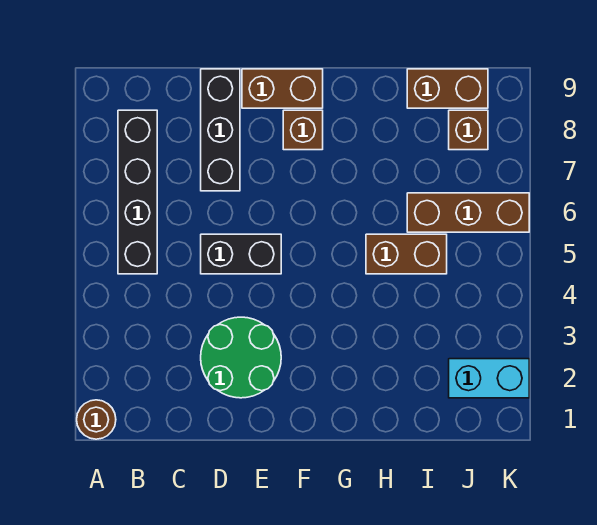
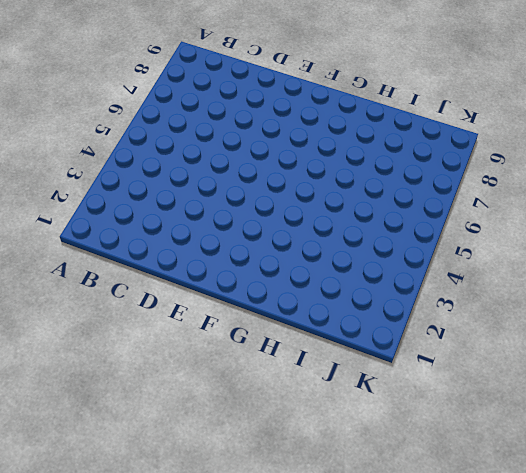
none -> brown round brick A1 level 1
none -> black brick B5:B8 level 1
none -> green round brick D2:E3 level 1

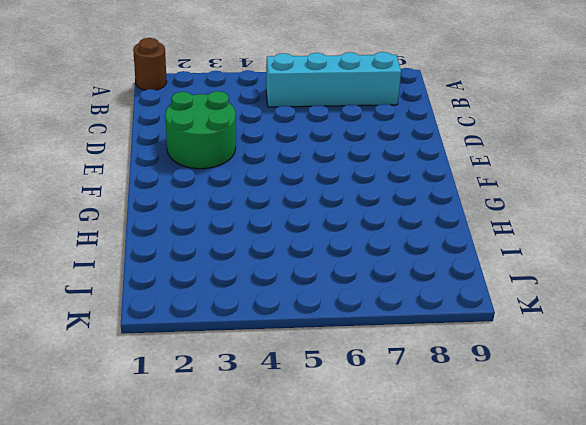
cyan brick B5:B8 level 1 -> black brick B5:B8 level 1
none -> black brick D5:E5 level 1
none -> black brick D7:D9 level 1
none -> brown brick E9:F9 level 1

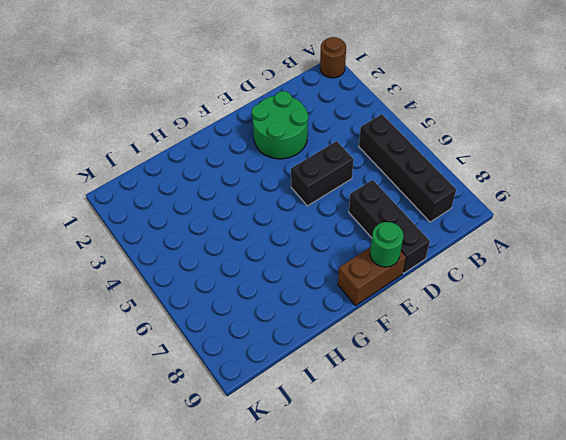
green round brick E9 level 2 -> none
none -> brown brick F8 level 1
none -> brown brick H5:I5 level 1
none -> brown brick I6:K6 level 1

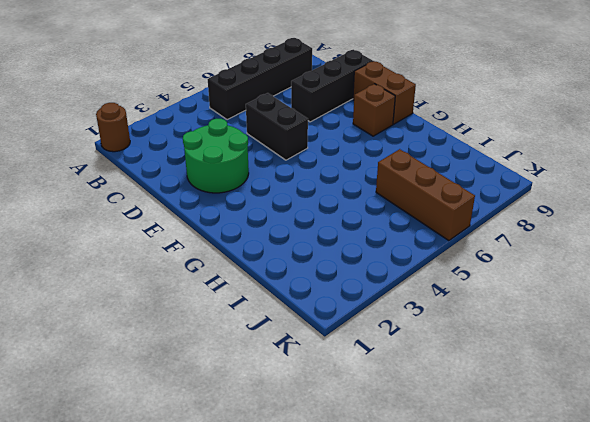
none -> brown brick H5:I5 level 1
none -> brown brick I9:J9 level 1
none -> cyan brick J2:K2 level 1

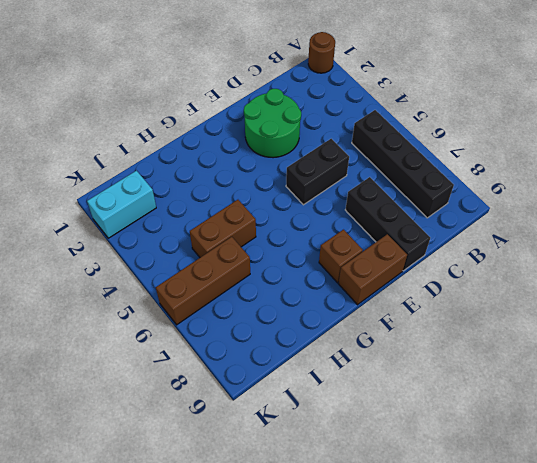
none -> brown brick I9:J9 level 1
none -> brown brick J8 level 1

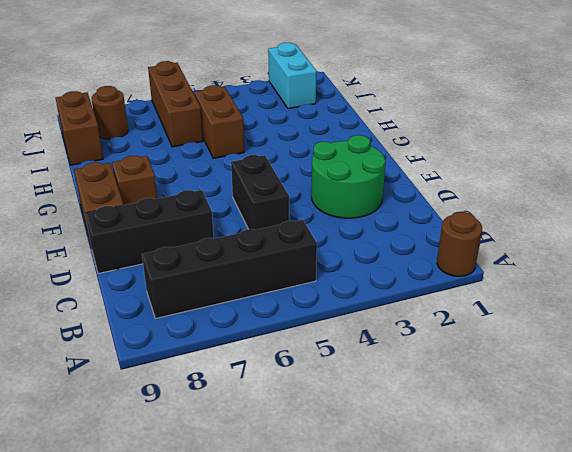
brown round brick J8 level 1 -> brown brick J8 level 1

